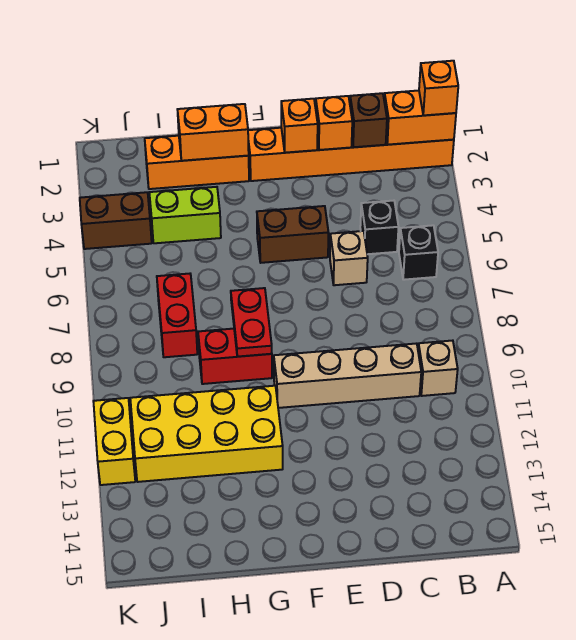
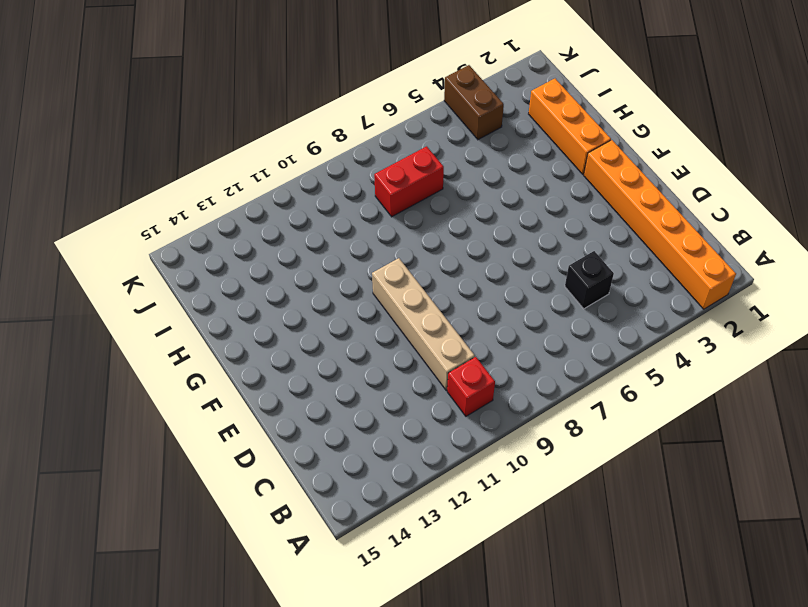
red brick B10 level 1 -> tan brick B10 level 1
none -> black brick B6 level 1
none -> tan brick D6 level 1
none -> brown brick E5:F5 level 1

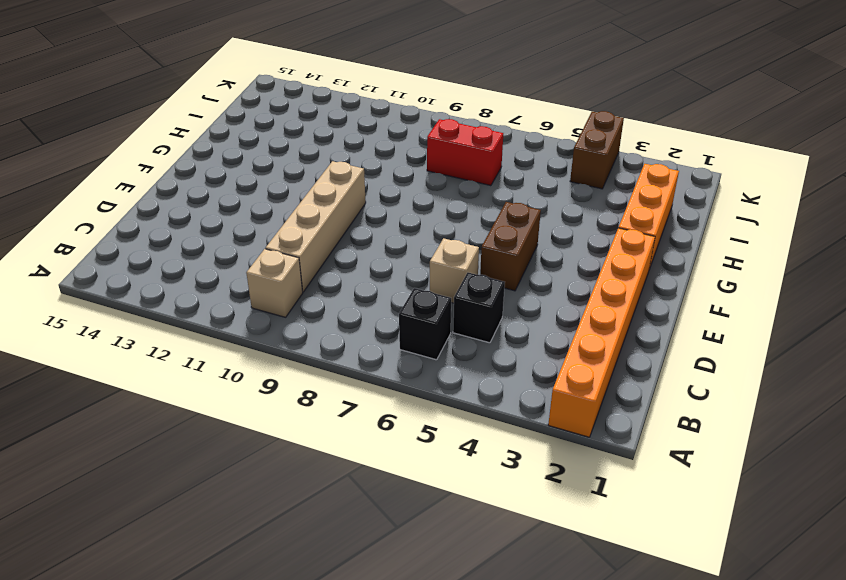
none -> red brick G9:H9 level 1
none -> yellow brick G11:J12 level 1
none -> lime brick H4:I4 level 1

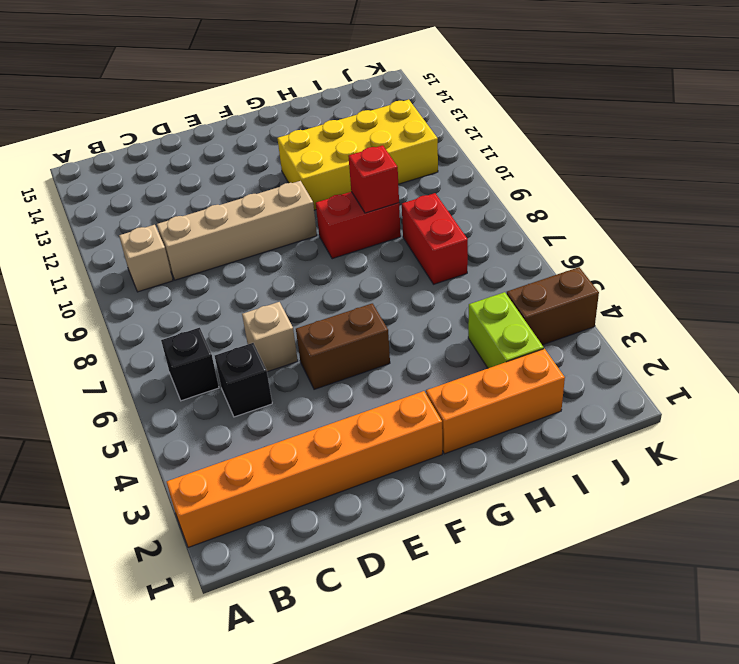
red brick H9 level 2 -> none
lime brick I3:I4 level 1 -> lime brick H4:I4 level 1
none -> yellow brick K11:K12 level 1
none -> orange brick A2:B2 level 2
none -> brown brick C2 level 2

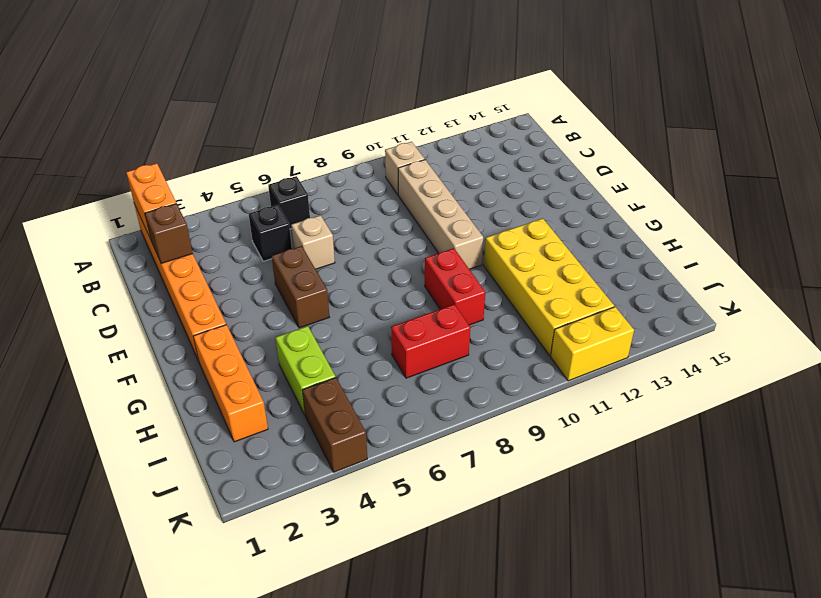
none -> orange brick D2 level 2
none -> orange brick E2 level 2
none -> orange brick G2:H2 level 2

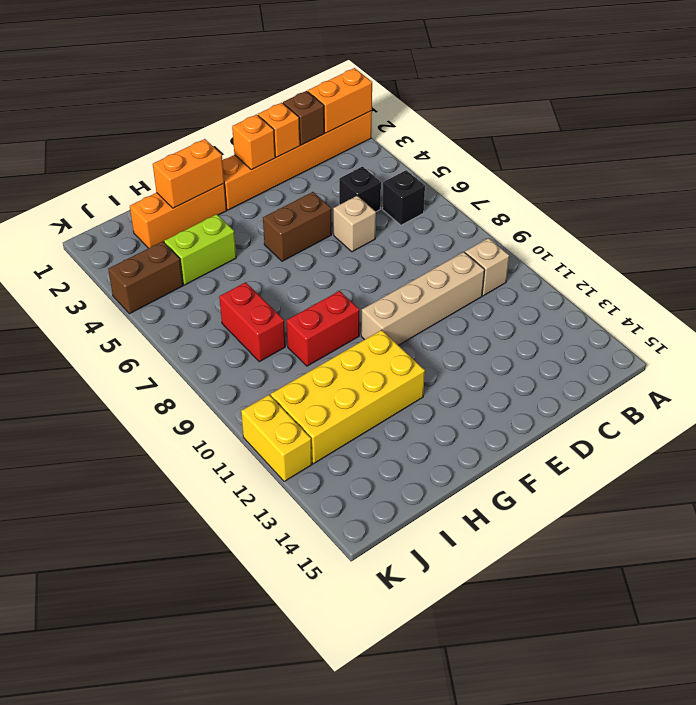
none -> red plate G8:G9 level 2
none -> orange brick A2 level 3

